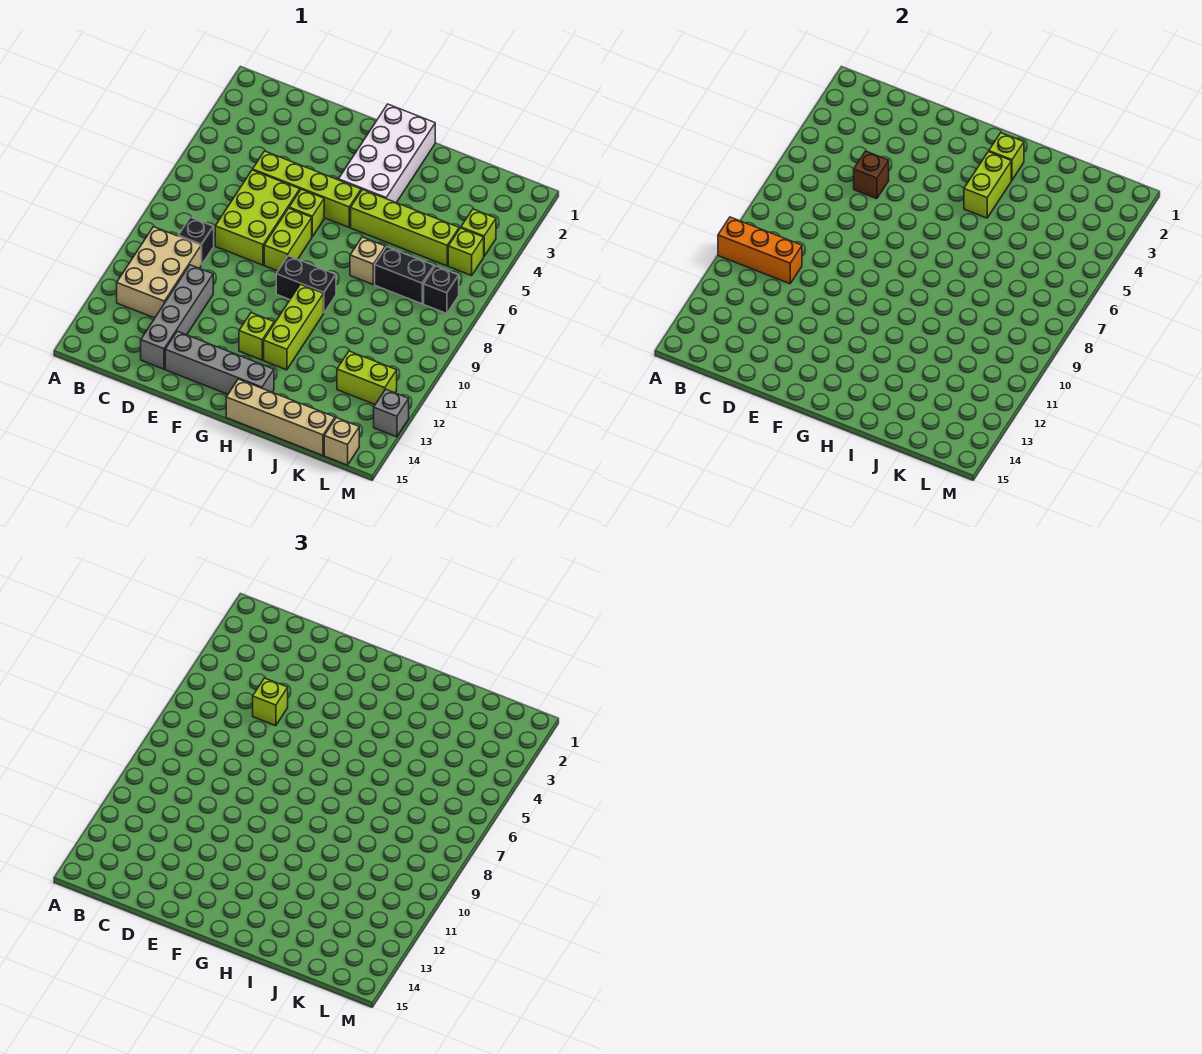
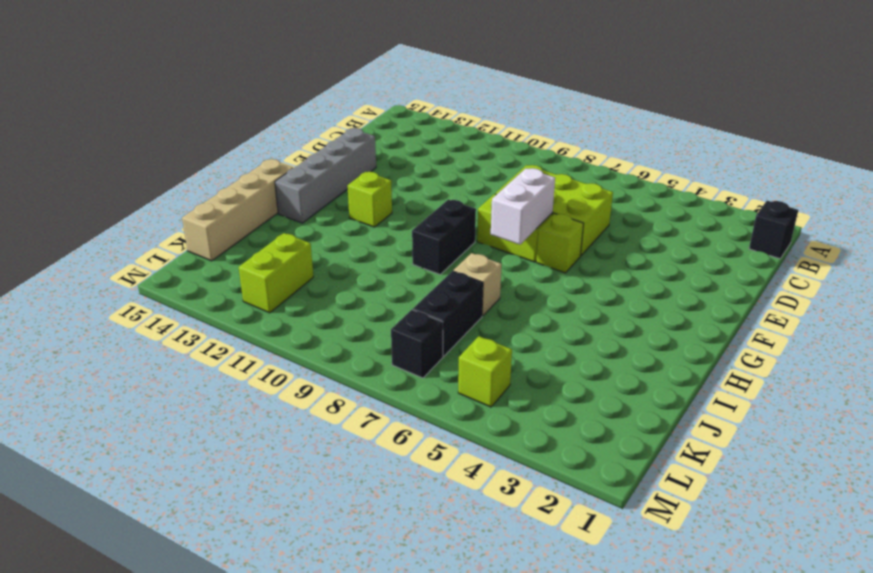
black brick B1 level 1 -> black brick C9 level 1
white brick F7:G7 level 2 -> none
none -> tan brick B10:C12 level 1
none -> lime brick D5:G5 level 1
none -> grey brick D11:D14 level 1

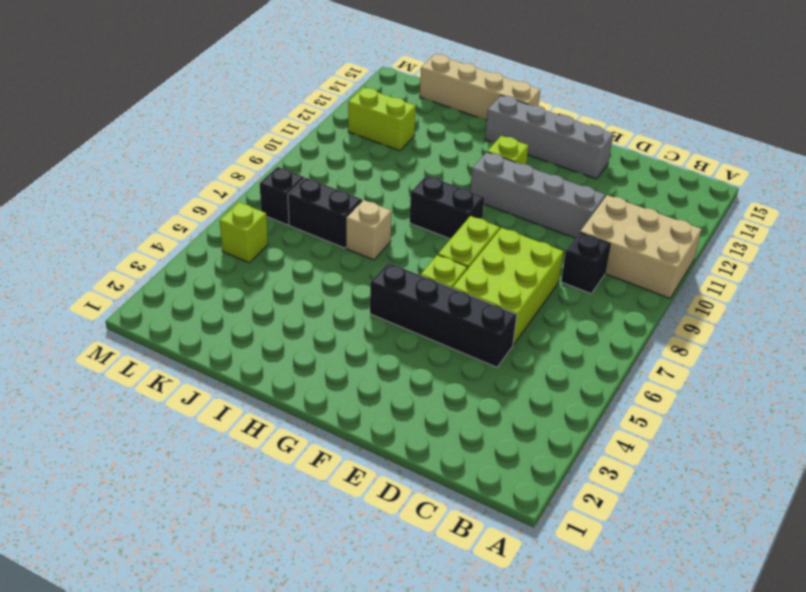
tan brick A10:C11 level 1 -> tan brick B10:C12 level 1
black brick D5:G5 level 1 -> lime brick D5:G5 level 1
grey brick D11:G11 level 1 -> grey brick D11:D14 level 1
none -> white brick G1:H4 level 1
none -> lime brick H5:K5 level 1
none -> lime brick H10:H12 level 1

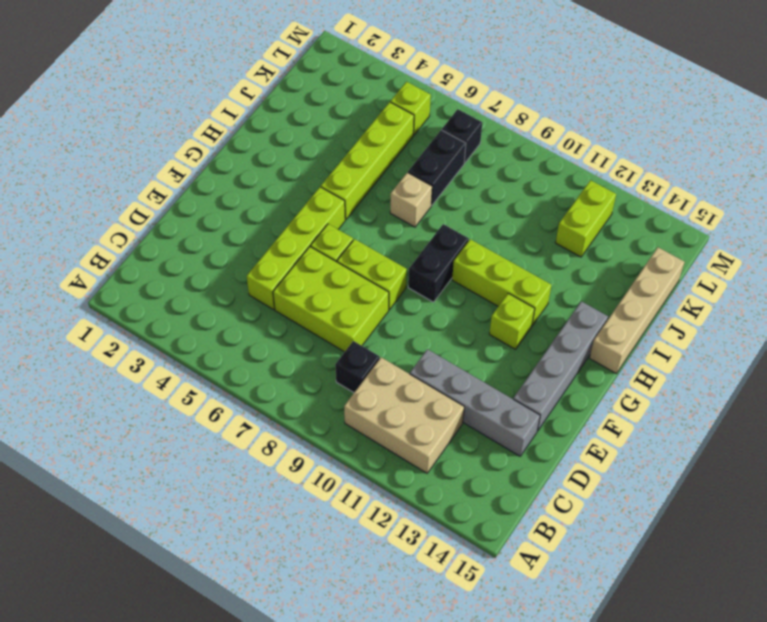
none -> white brick G1:H4 level 1
none -> lime brick L4 level 1
none -> tan brick L15 level 1

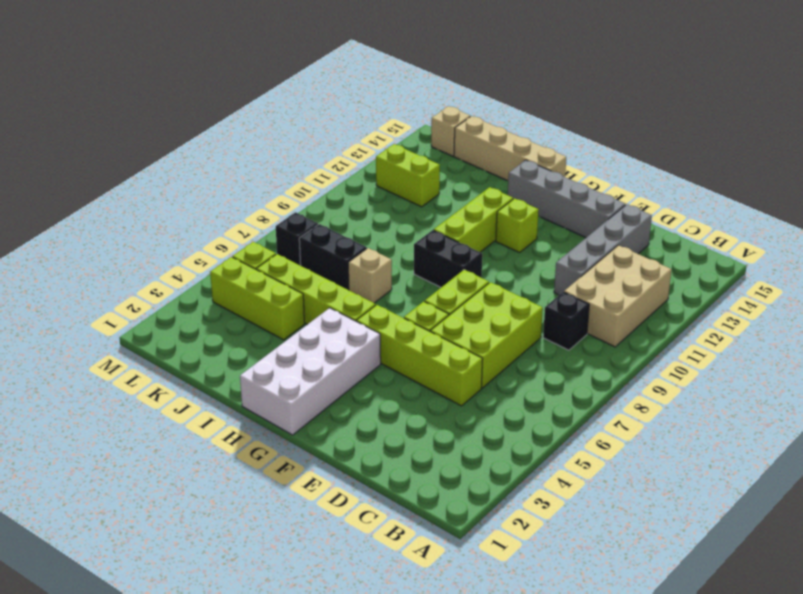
lime brick J4:L4 level 1 -> lime brick L4 level 1
none -> grey brick M13 level 1
none -> orange brick A10:C10 level 2
none -> brown brick D5 level 2

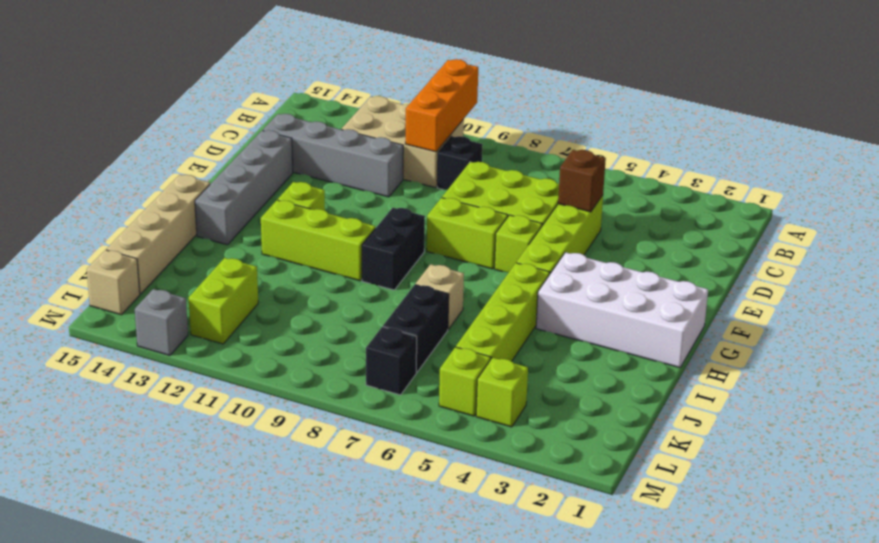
none -> lime brick H2 level 2
none -> lime brick H3:H4 level 2
none -> lime brick D5 level 3

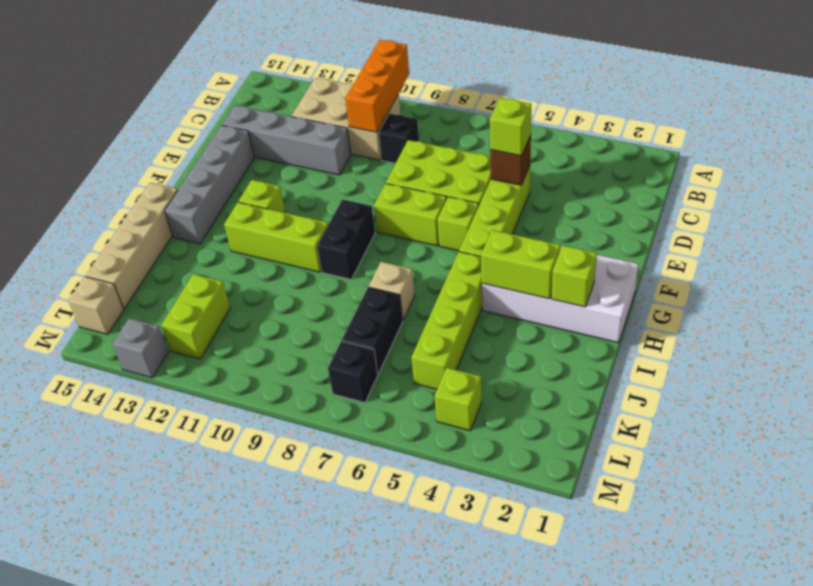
none -> lime brick L5 level 1

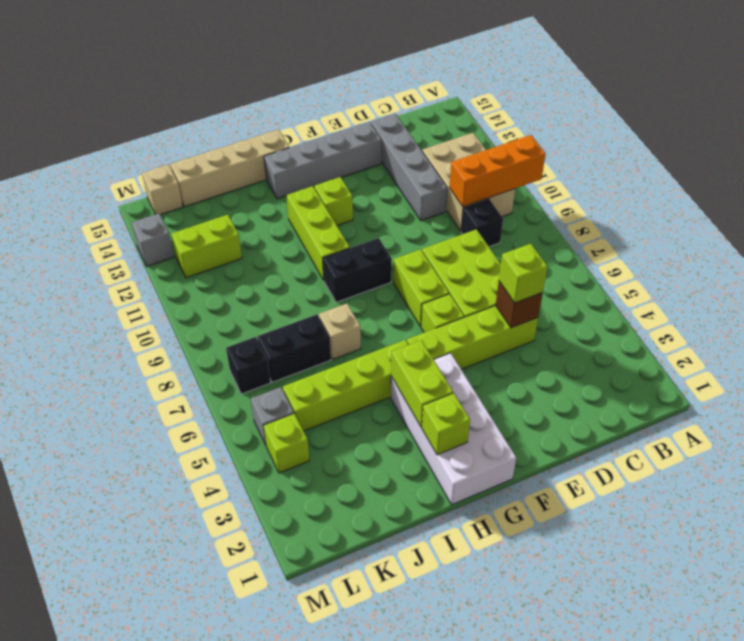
grey brick L5 level 1 -> lime brick L5 level 1

